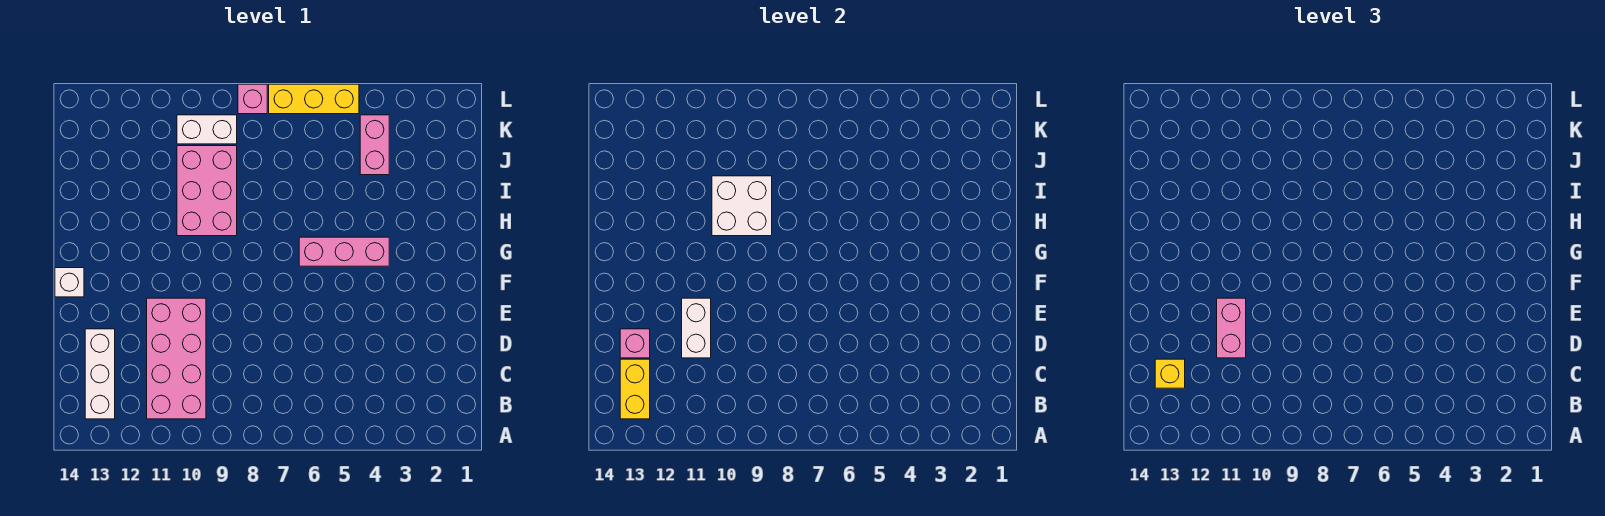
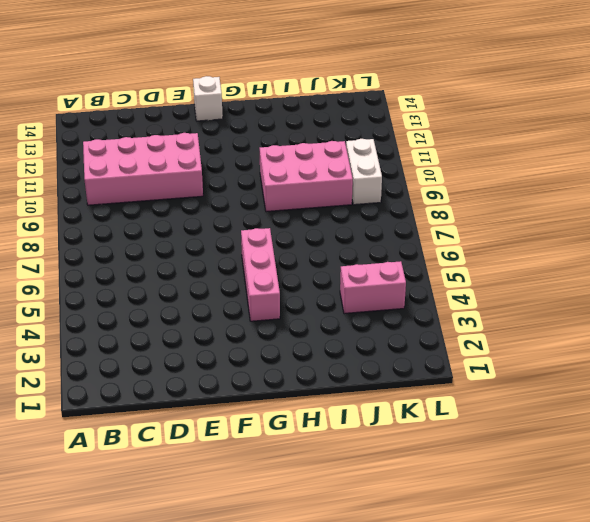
none -> white brick B13:D13 level 1
none -> yellow brick L5:L7 level 1
none -> pink brick L8 level 1

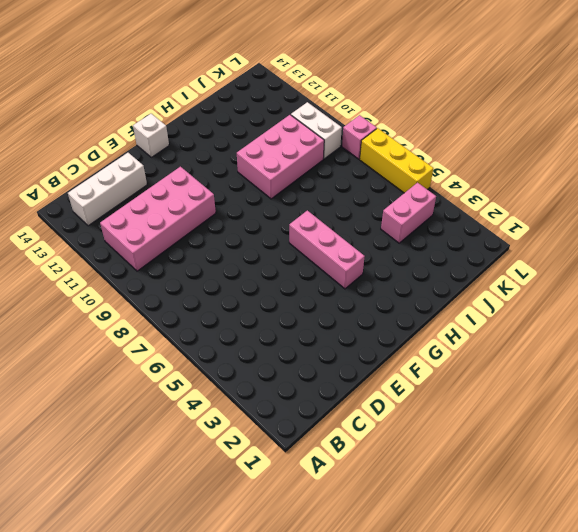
none -> yellow brick B13:C13 level 2
none -> white brick D11:E11 level 2
none -> pink brick D13 level 2

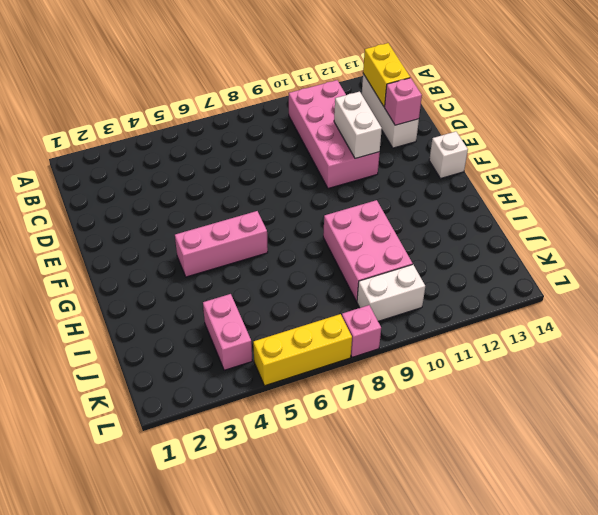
none -> white brick H9:I10 level 2
none -> yellow brick C13 level 3
none -> pink brick D11:E11 level 3

